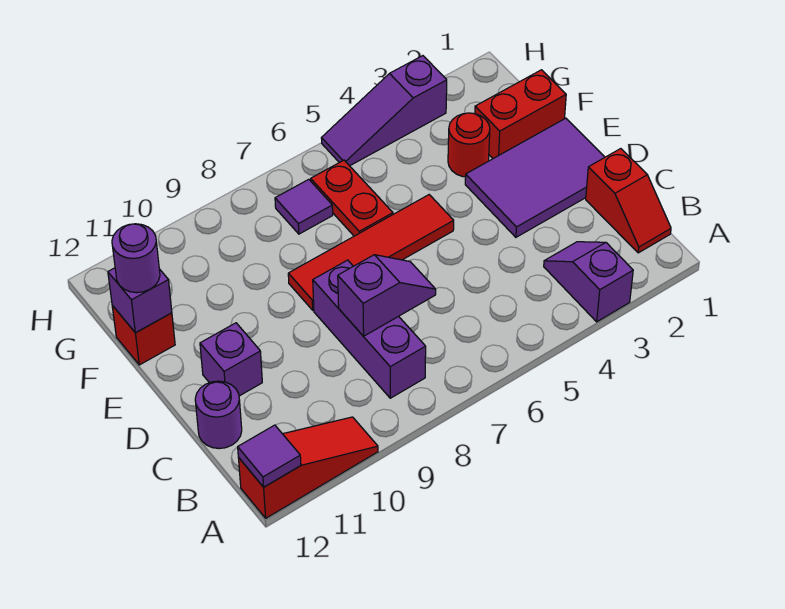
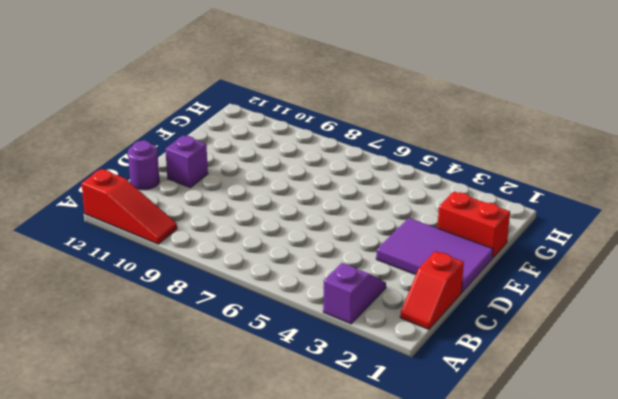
none -> purple brick B8:D8 level 1
none -> red tile E5:E8 level 1
none -> red round brick F3 level 1

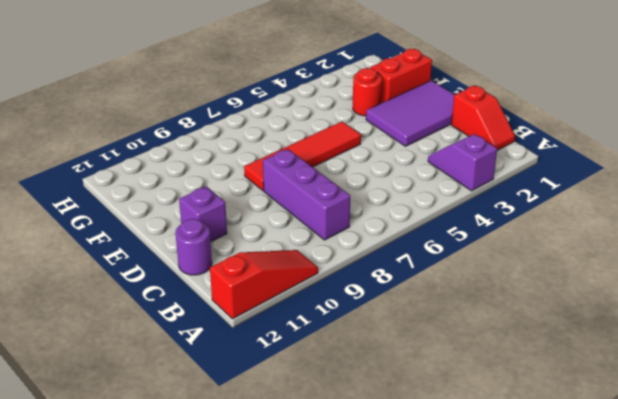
none -> red plate F6:G6 level 1
none -> red brick F12 level 1
none -> purple tile G7 level 1

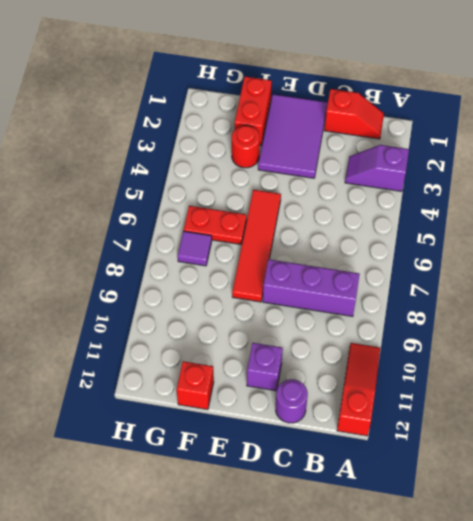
none -> purple slope H3:H5 level 1 top 3
none -> purple tile A12 level 2
none -> purple slope C7:C8 level 2 top 8

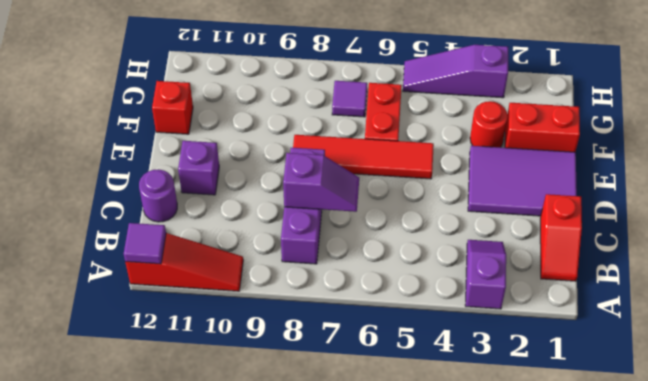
none -> purple brick F12 level 2
none -> purple round brick F12 level 3

